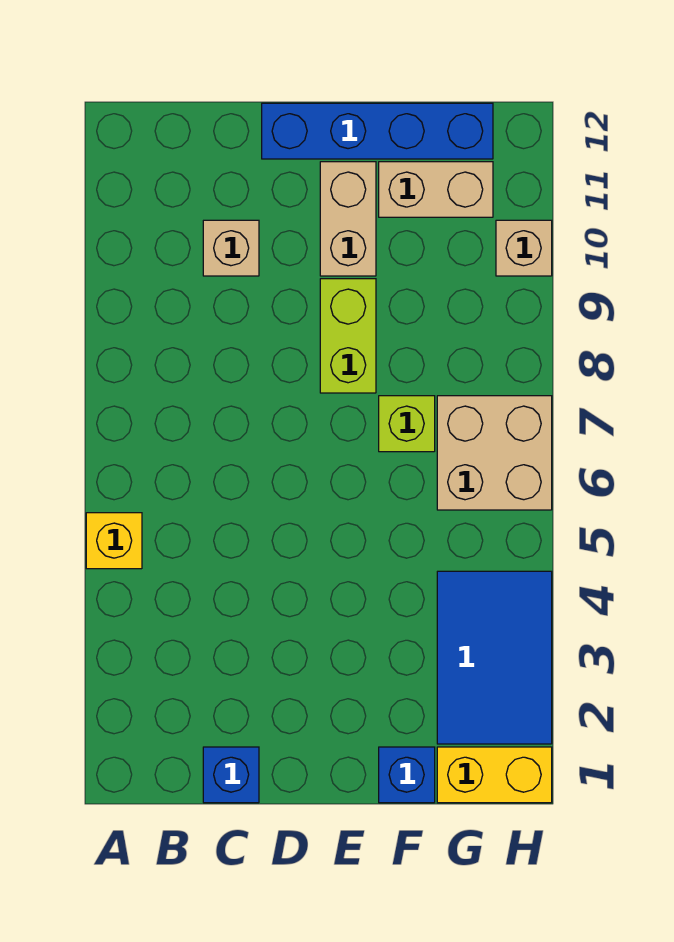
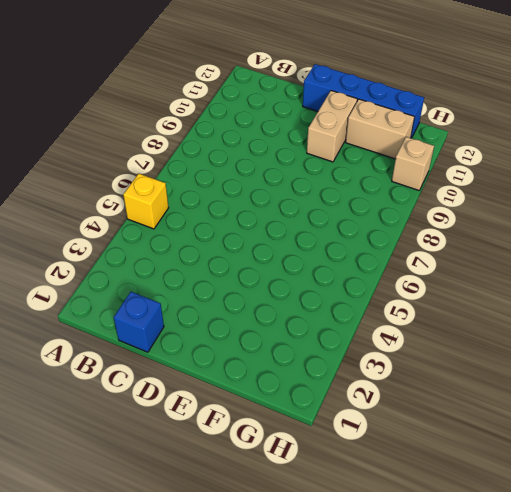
none -> tan brick C10 level 1
none -> lime brick E8:E9 level 1
none -> blue brick F1 level 1

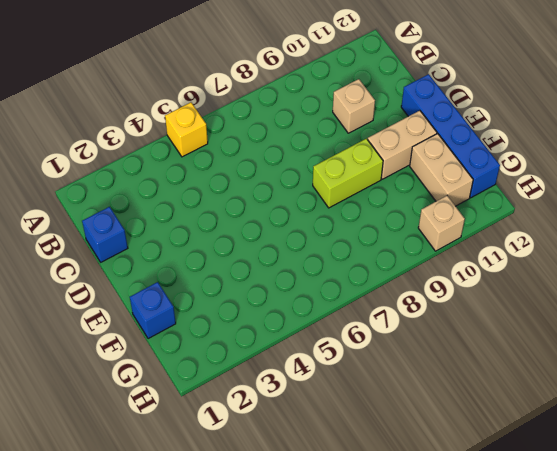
none -> lime brick F7 level 1
none -> yellow brick G1:H1 level 1
none -> blue tile G2:H4 level 1

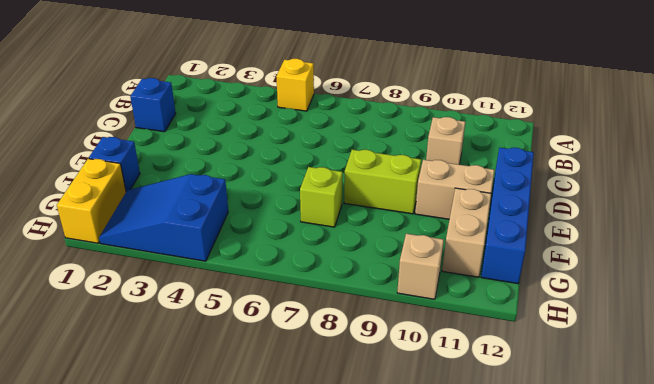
blue slope G2:H4 level 1 top 4 -> blue tile G2:H4 level 1
none -> tan brick G6:H7 level 1

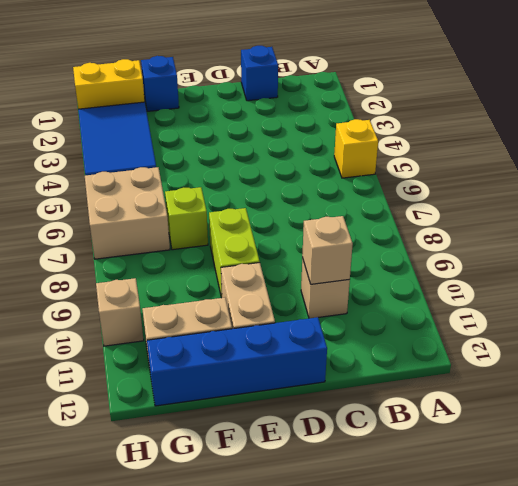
tan brick C10 level 2 -> none

